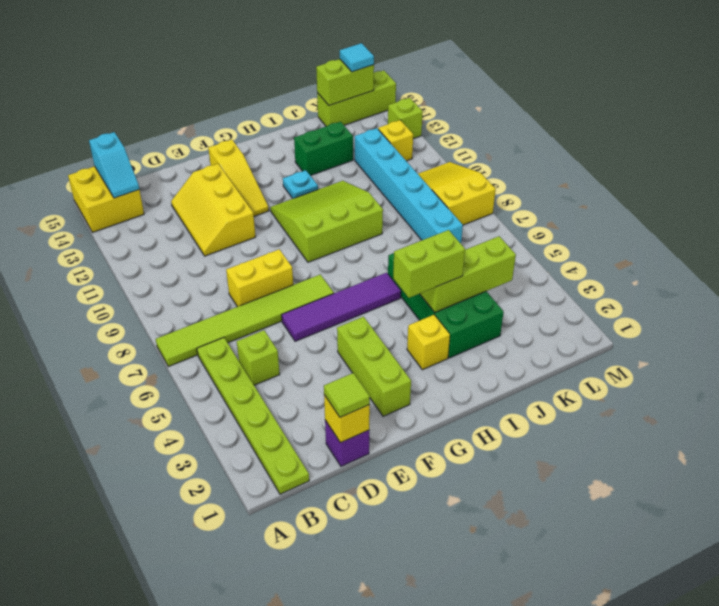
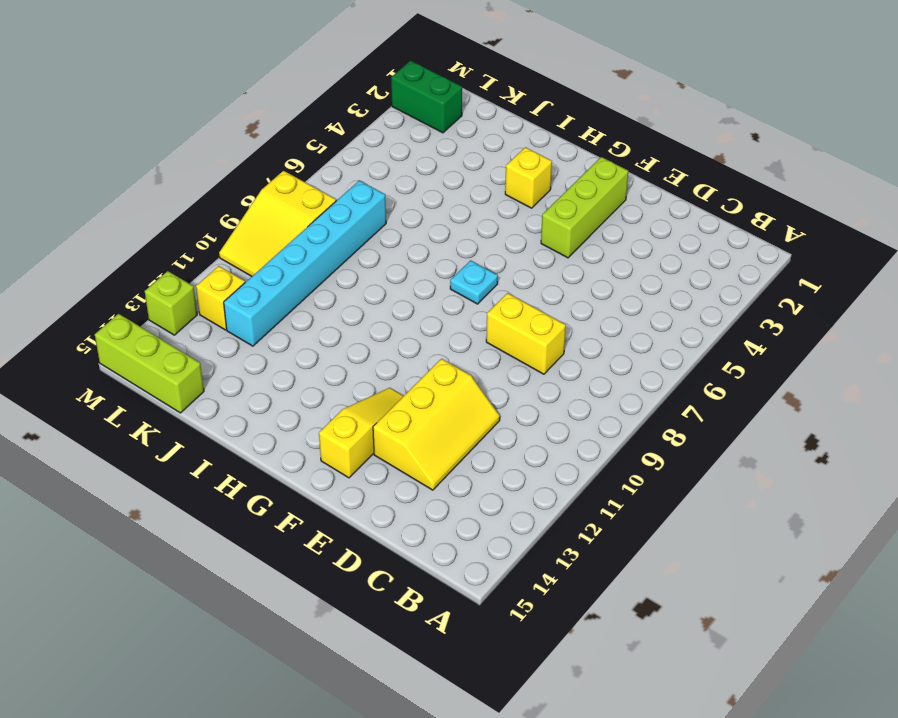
cyan plate G7 level 1 -> cyan plate H12 level 1
green brick L2:M2 level 1 -> green brick I13:J13 level 1
none -> lime tile A7:F7 level 1
none -> yellow brick A14:B15 level 1
none -> lime plate B1:B6 level 1

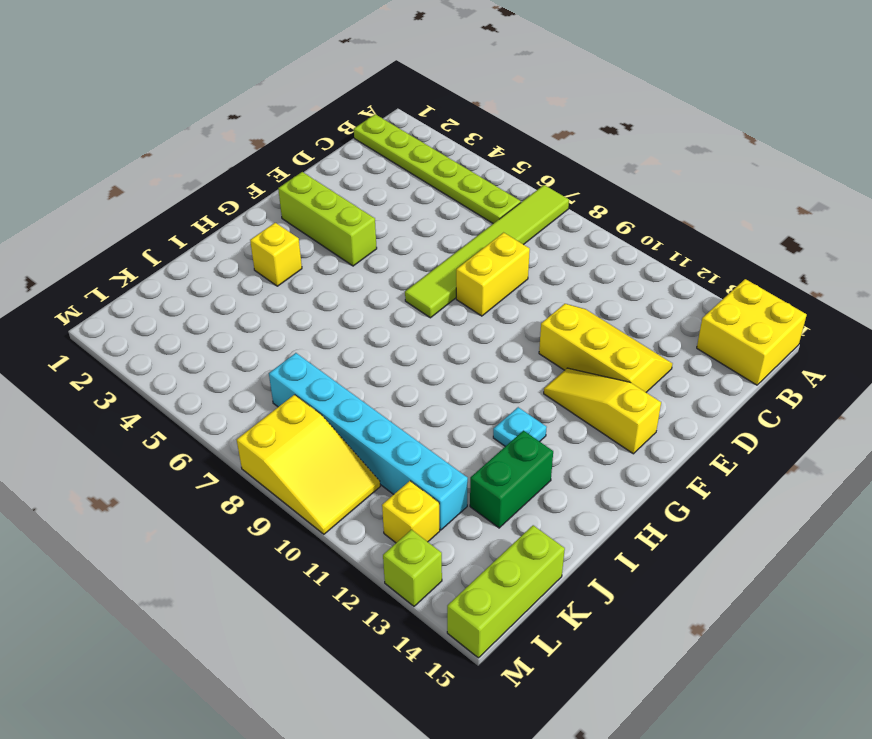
none -> lime brick C5 level 1
none -> purple brick D1 level 1
none -> purple tile E6:H6 level 1

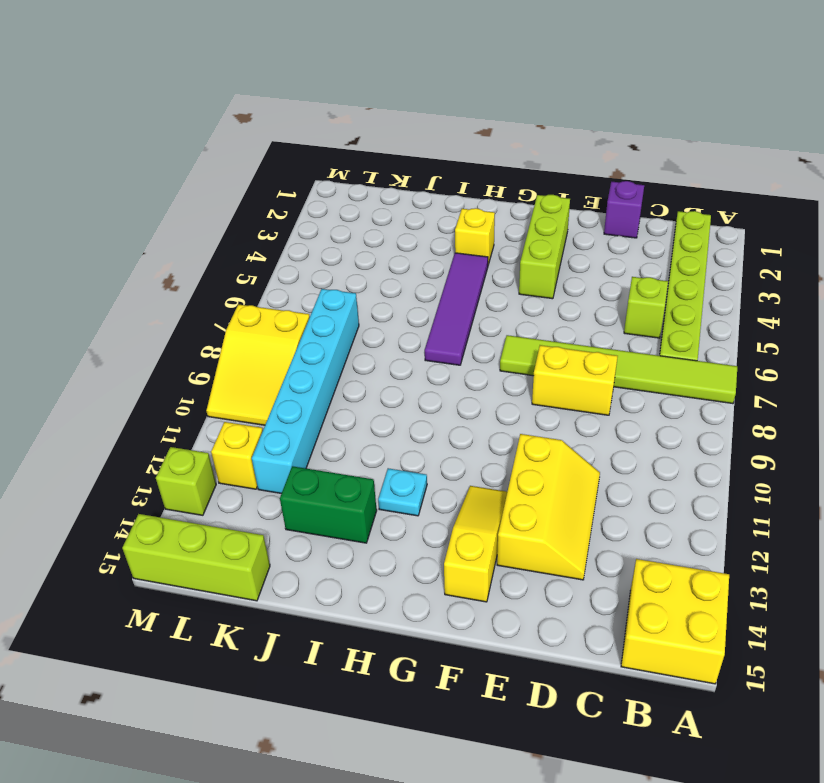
purple tile H4:H7 level 1 -> purple tile E6:H6 level 1
none -> lime slope G9:I11 level 1 top 9
none -> green brick I3:J6 level 1
none -> cyan slope B14:B15 level 2 top 15

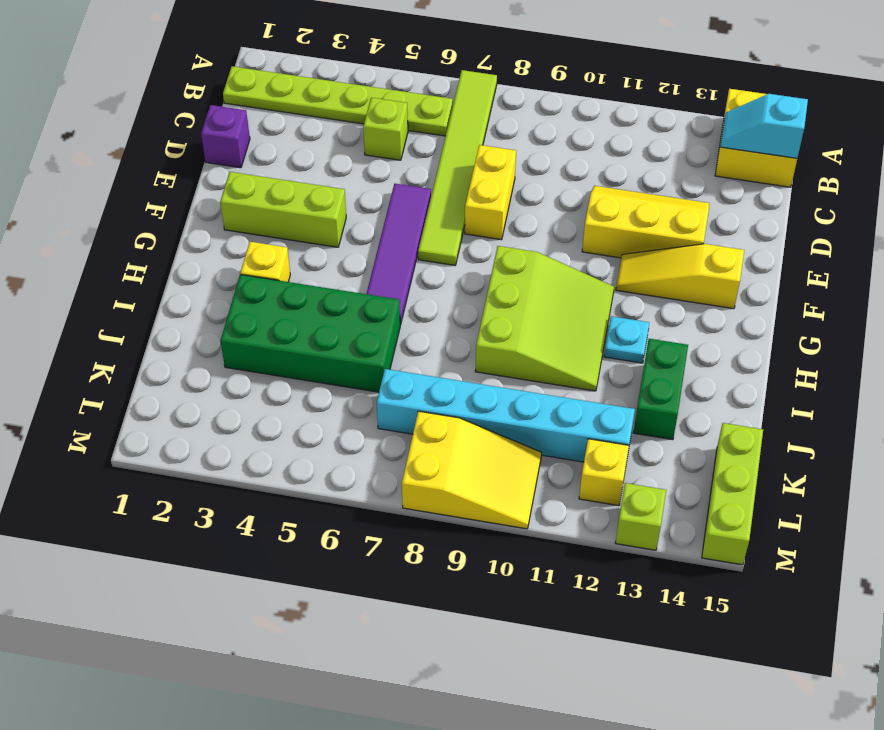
none -> yellow brick D1 level 2
none -> lime brick I4:K4 level 2
none -> lime brick K15:L15 level 2

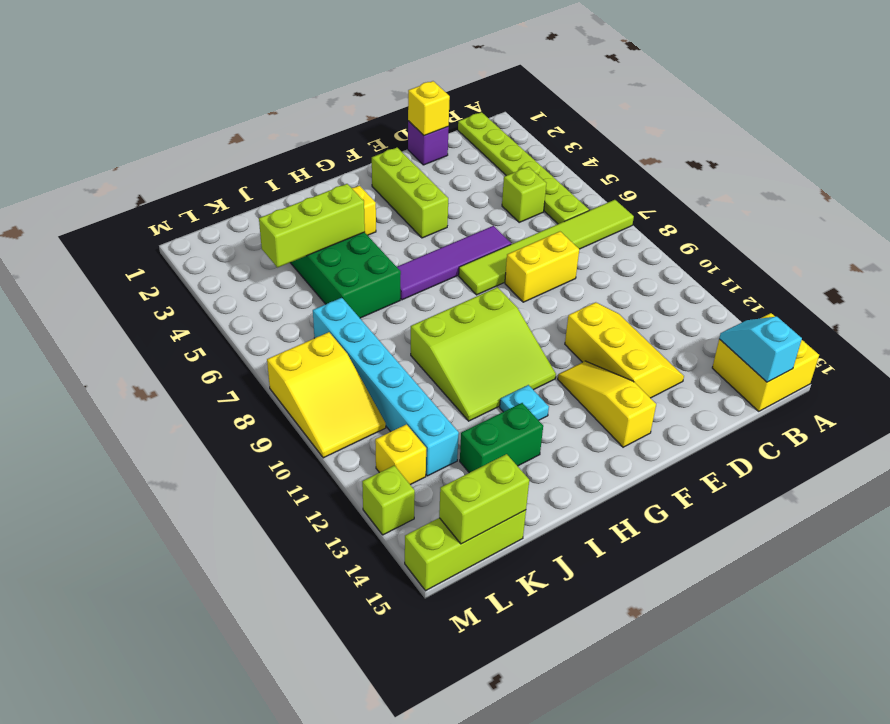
none -> lime tile D1 level 3
none -> lime brick H4:I4 level 3
none -> cyan tile L15 level 3

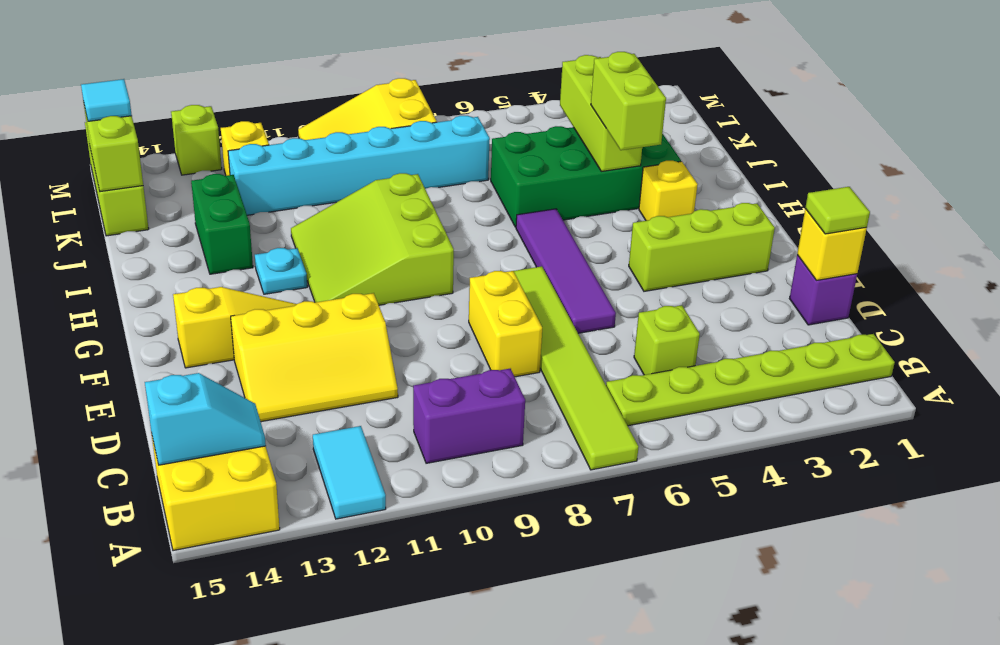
cyan tile A12:B12 level 1 -> none
purple brick B9:B10 level 1 -> none

